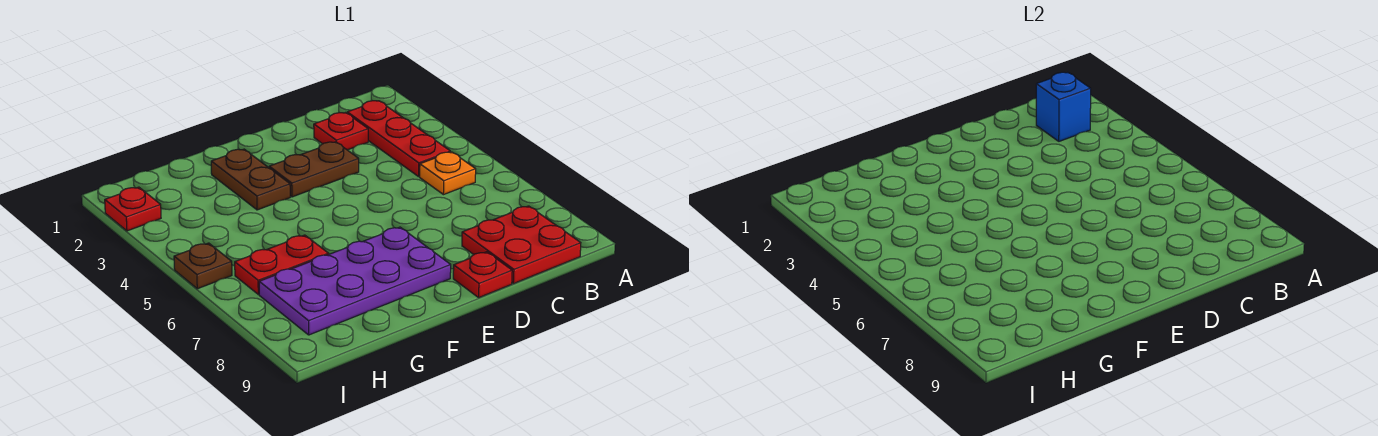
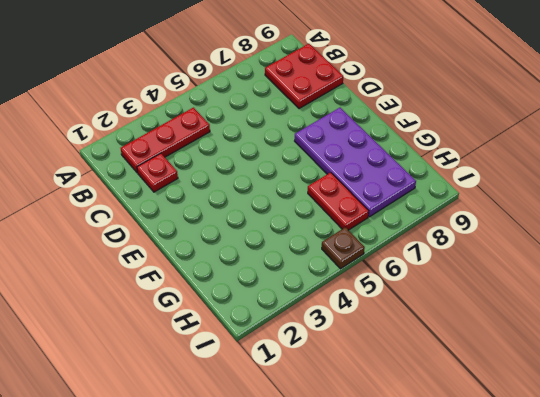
none -> orange plate B5 level 1
none -> brown plate D3:E3 level 1
none -> red plate D9 level 1

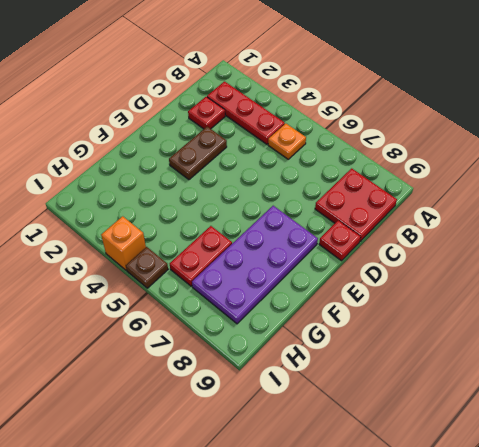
orange brick I4 level 1 -> none
none -> brown plate F2:F3 level 1
none -> red plate I2 level 1
none -> blue brick B2 level 2

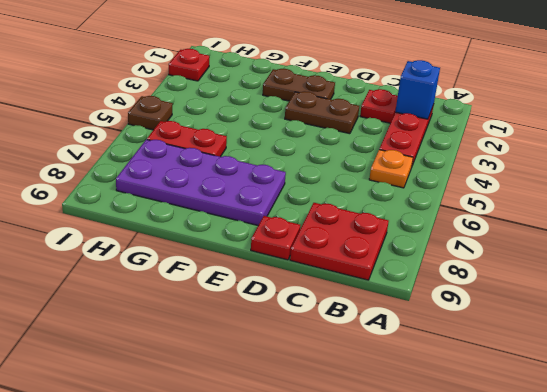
brown plate E2:F2 level 1 -> brown plate F2:F3 level 1

